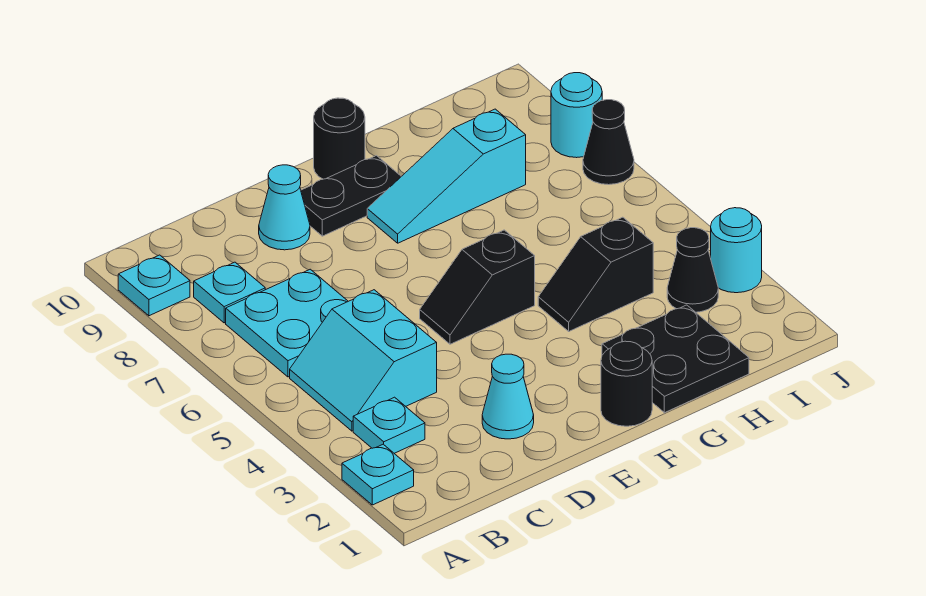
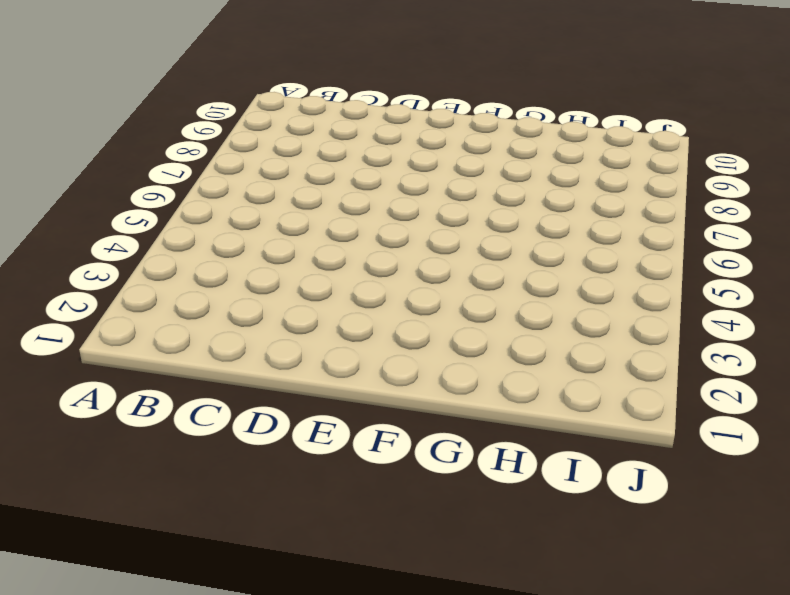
none -> cyan plate A2 level 1
none -> cyan plate A9 level 1
none -> cyan plate B3 level 1

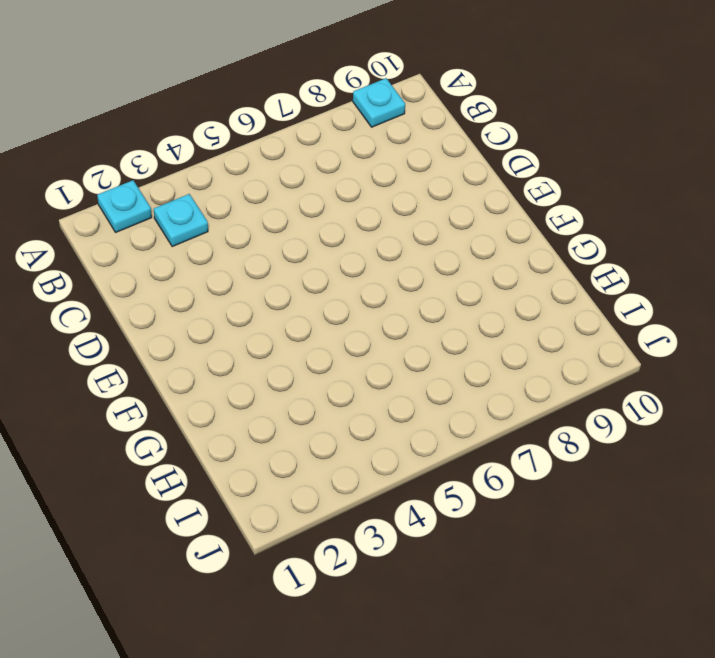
none -> cyan slope B4:C5 level 1 top C
none -> cyan plate B6:C7 level 1
none -> cyan plate B8 level 1

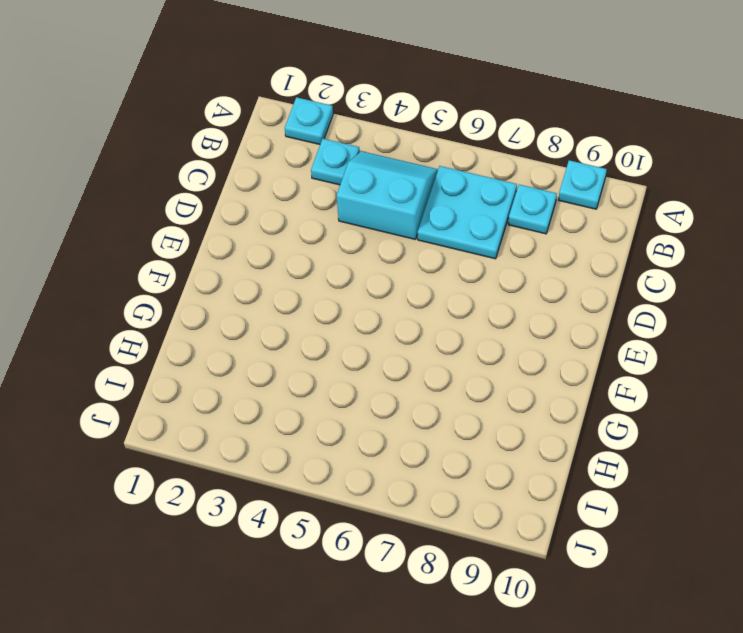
none -> cyan cone D2 level 1
none -> cyan cone D9 level 1
none -> black slope E5:F5 level 1 top F

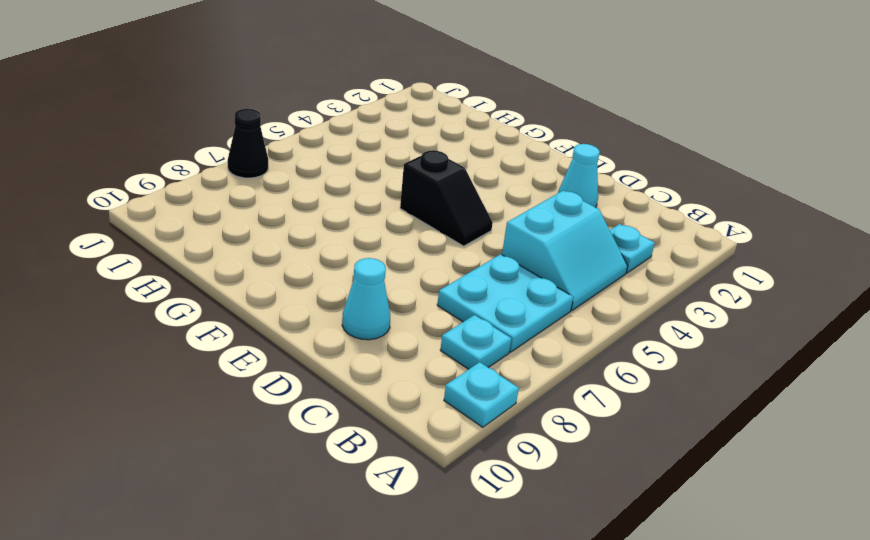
none -> cyan plate A2 level 1
none -> black plate E9:F9 level 1
none -> black round brick F1 level 1

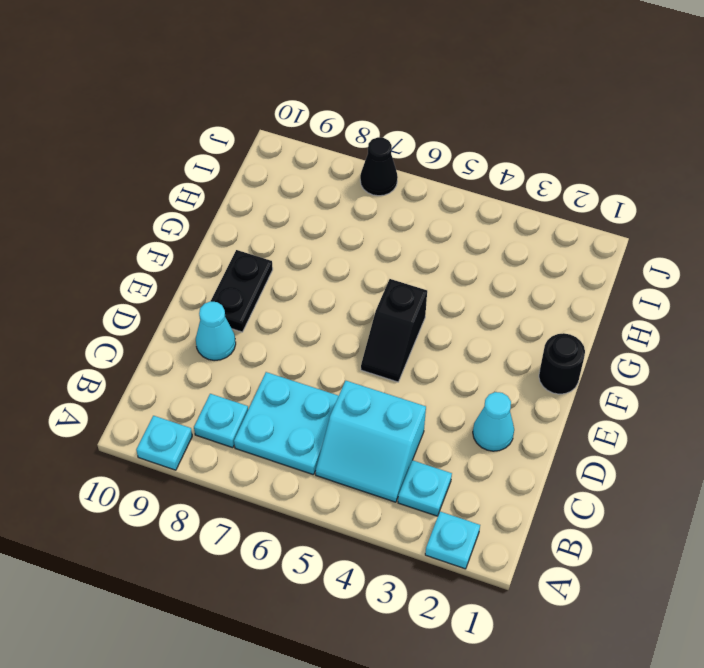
none -> cyan slope F8:H8 level 1 top H
none -> black round brick F10 level 1
none -> black plate G1:H2 level 1

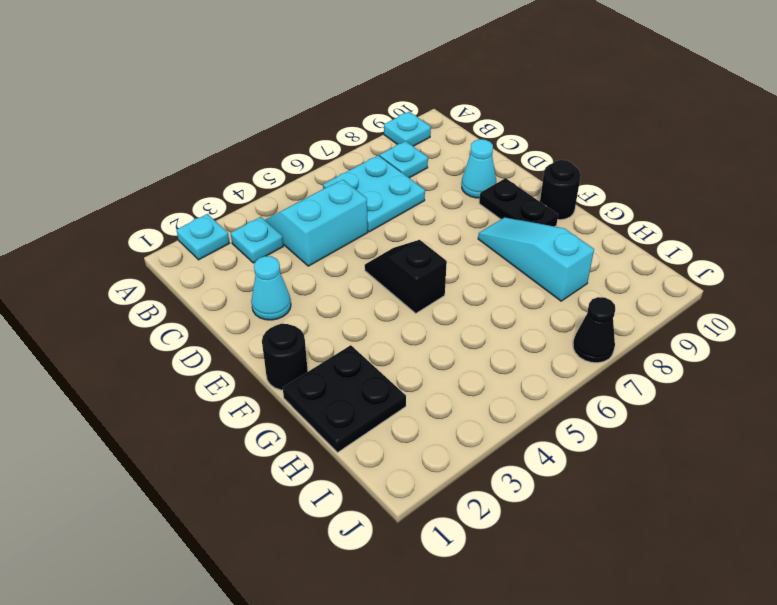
none -> black slope G4:H4 level 1 top H
none -> black cone I3 level 1
none -> cyan round brick J3 level 1

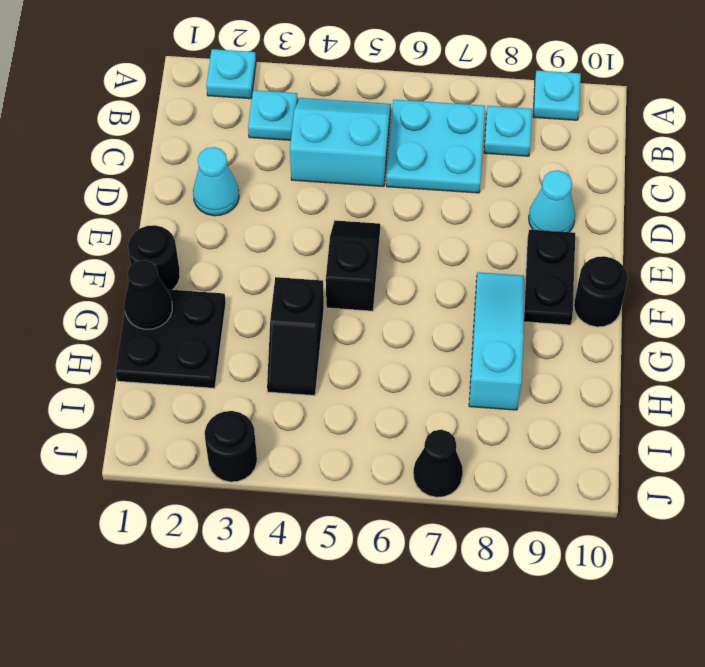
black cone G1 level 2 -> black cone I3 level 1
black slope G4:H4 level 1 top G -> black slope G4:H4 level 1 top H
black round brick J3 level 1 -> cyan round brick J3 level 1
none -> cyan round brick J8 level 1

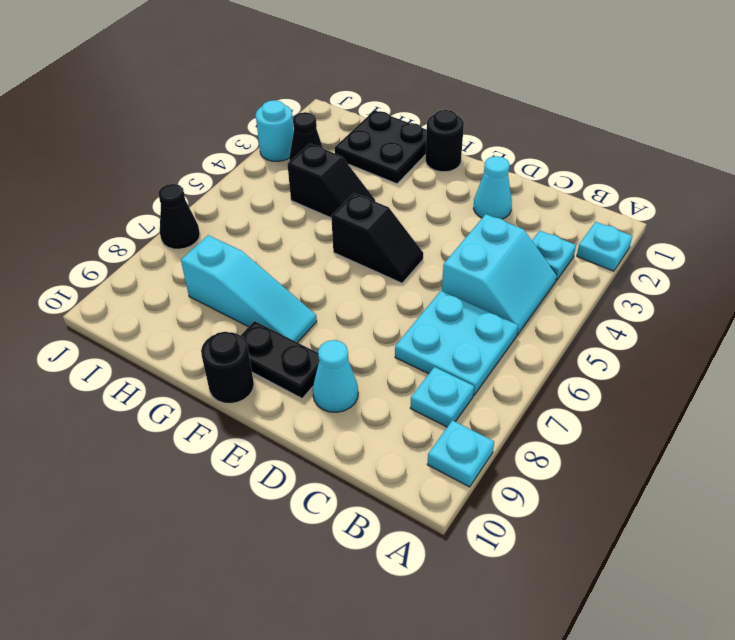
none -> cyan round brick J8 level 1

